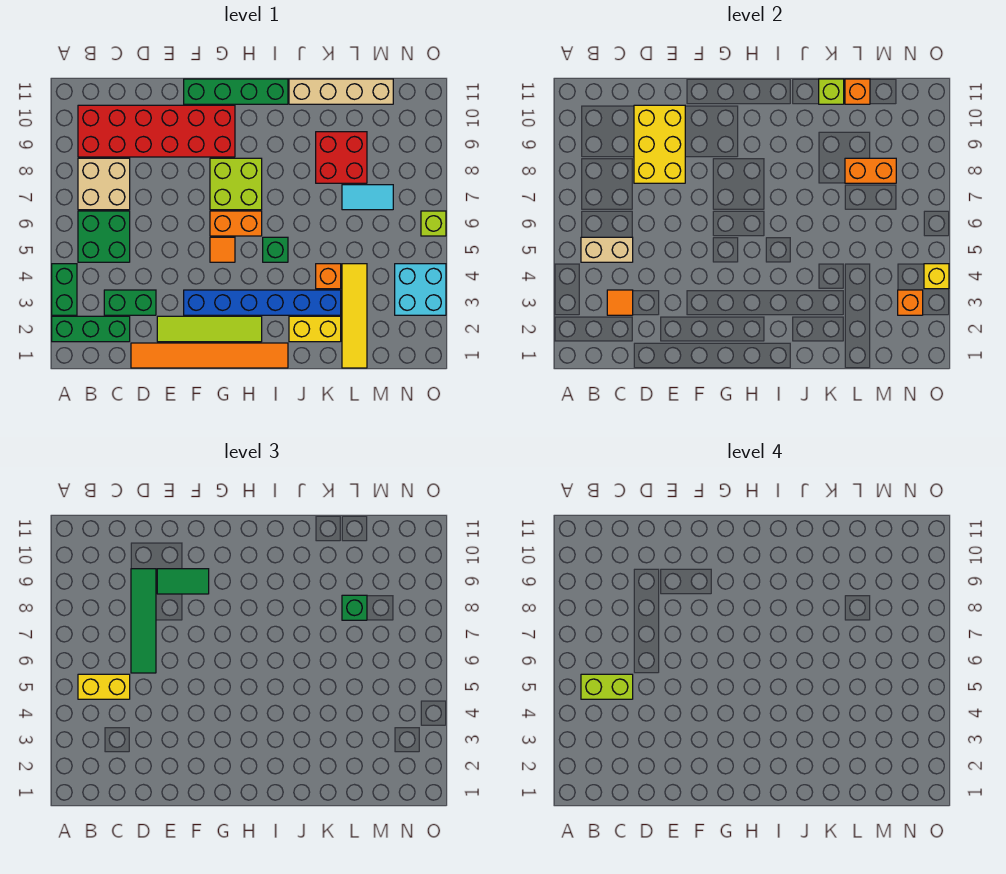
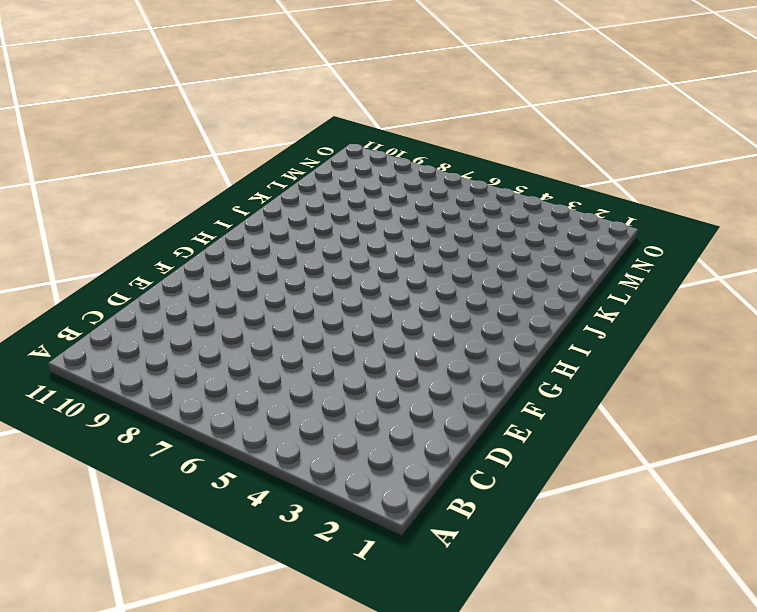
none -> green brick A2:C2 level 1
none -> green brick A3:A4 level 1
none -> green brick B5:C6 level 1
none -> tan brick B7:C8 level 1

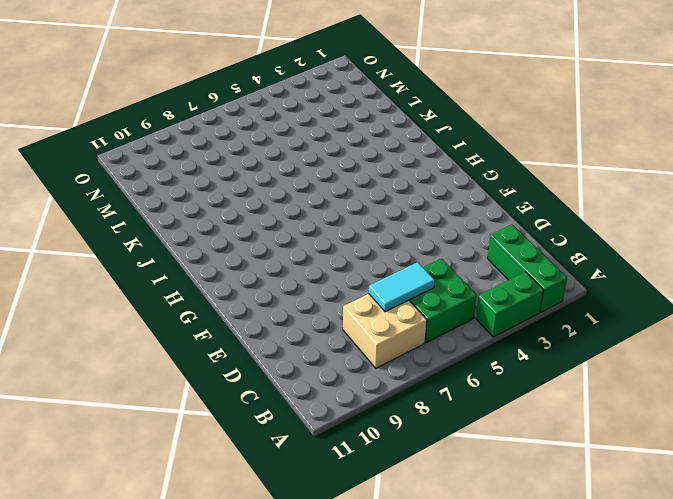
cyan tile C6:C7 level 2 -> cyan tile L7:M7 level 1
none -> red brick B9:G10 level 1
none -> green brick C3:D3 level 1
none -> orange tile D1:I1 level 1
none -> lime tile E2:H2 level 1

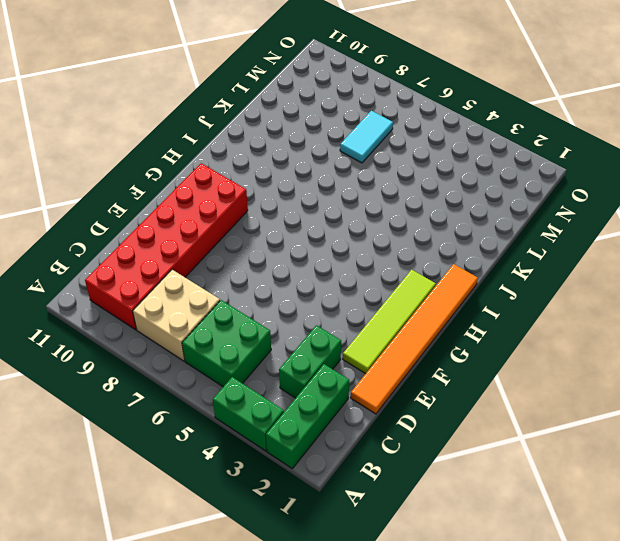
none -> blue brick F3:K3 level 1
none -> green brick F11:I11 level 1
none -> orange tile G5 level 1
none -> orange brick G6:H6 level 1

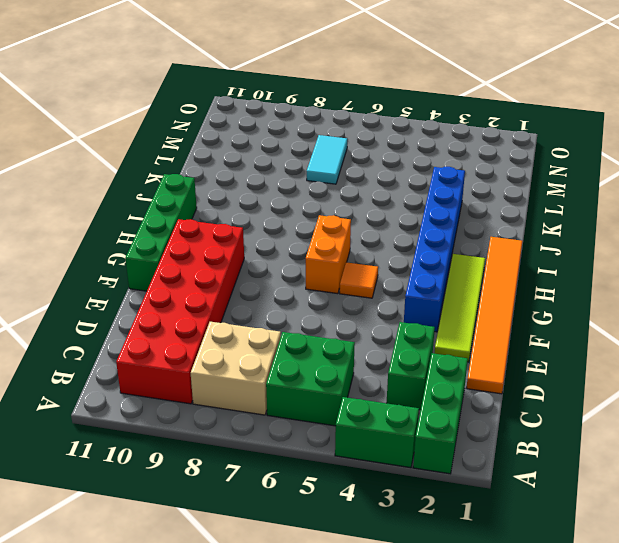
none -> lime brick G7:H8 level 1
none -> green brick I5 level 1
none -> yellow brick J2:K2 level 1
none -> tan brick J11:M11 level 1

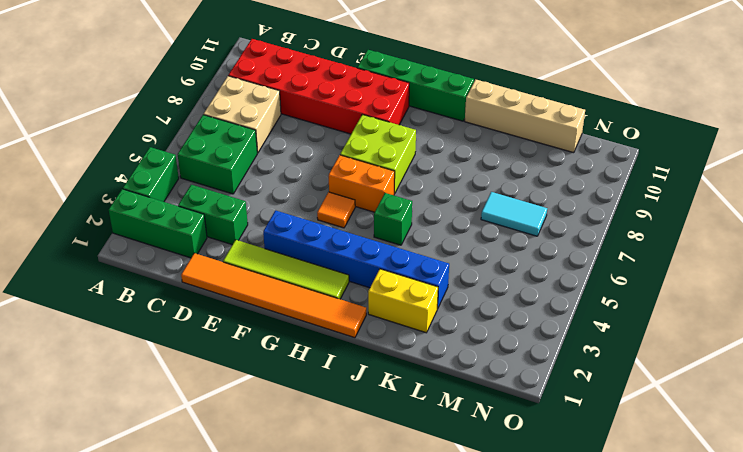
none -> orange brick K4 level 1
none -> red brick K8:L9 level 1
none -> yellow tile L1:L4 level 1
none -> cyan brick N3:O4 level 1

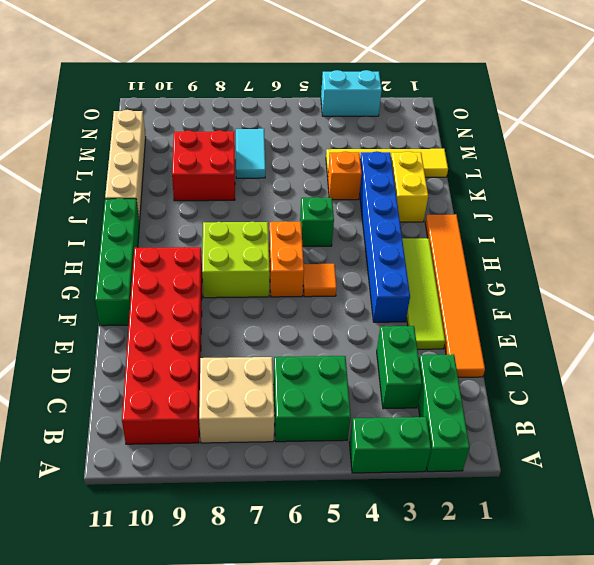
cyan brick O3:O4 level 1 -> cyan brick N3:O4 level 1
none -> lime brick O6 level 1
none -> tan brick B5:C5 level 2
none -> orange tile C3 level 2
none -> yellow brick D8:E10 level 2

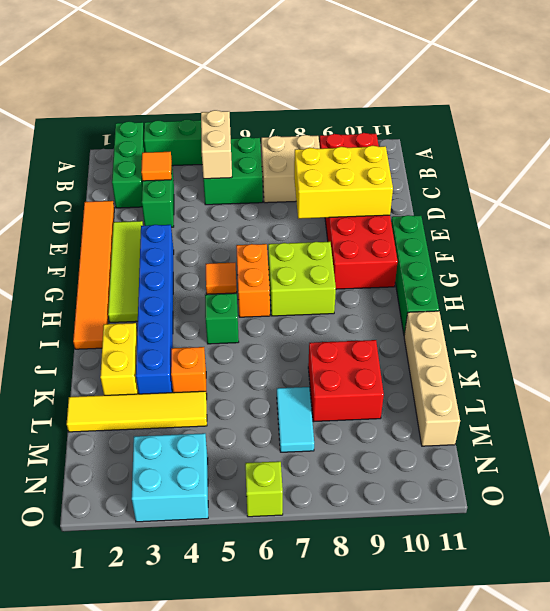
none -> lime brick K11 level 2
none -> orange brick L8:M8 level 2
none -> orange brick L11 level 2
none -> orange brick N3 level 2

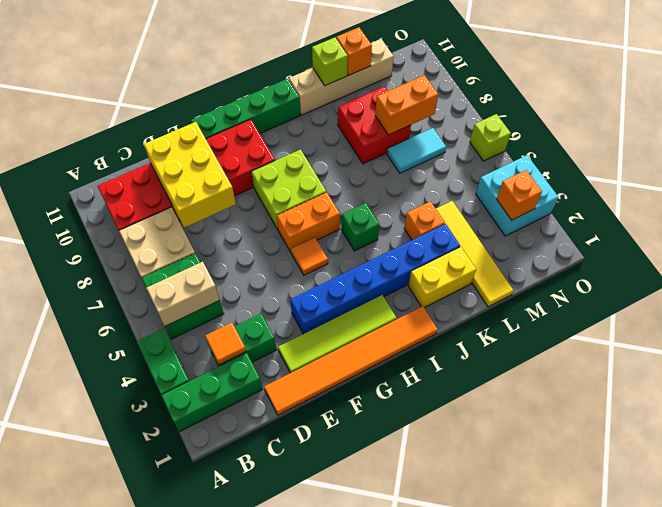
none -> yellow brick O4 level 2
none -> yellow brick B5:C5 level 3
none -> green tile D6:D9 level 3
none -> green tile E9:F9 level 3

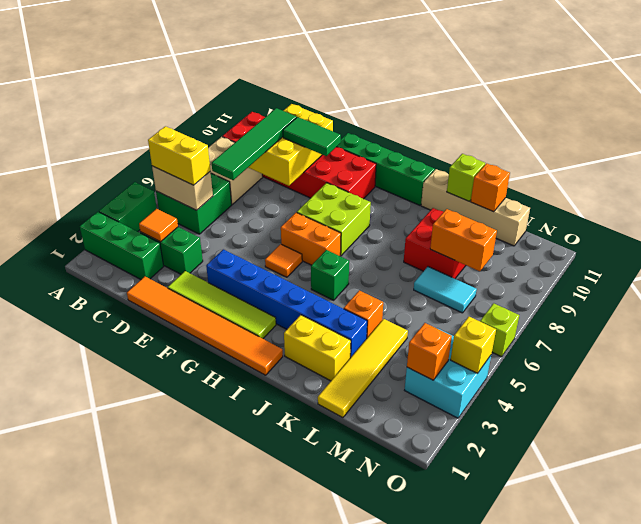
none -> green brick L8 level 3
none -> lime brick B5:C5 level 4

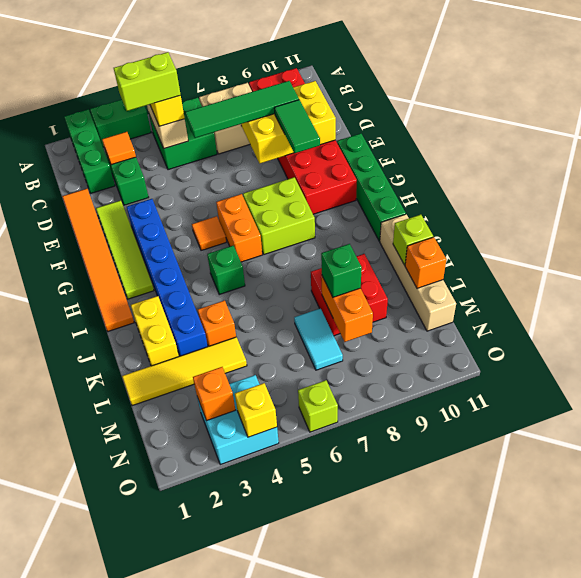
lime brick C4:C5 level 4 -> lime brick B5:C5 level 4

